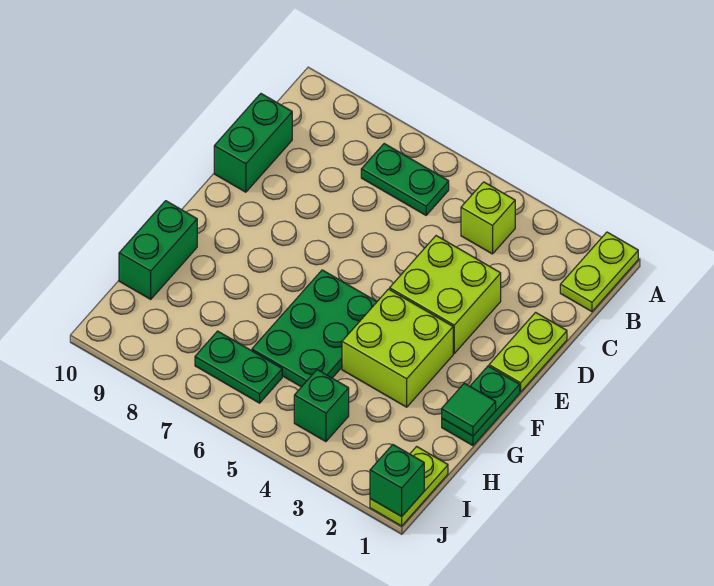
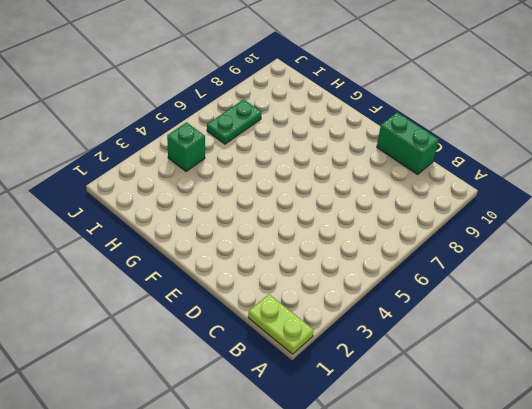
none -> lime brick B4 level 1
none -> green plate B6:B7 level 1
none -> lime plate D1:E1 level 1

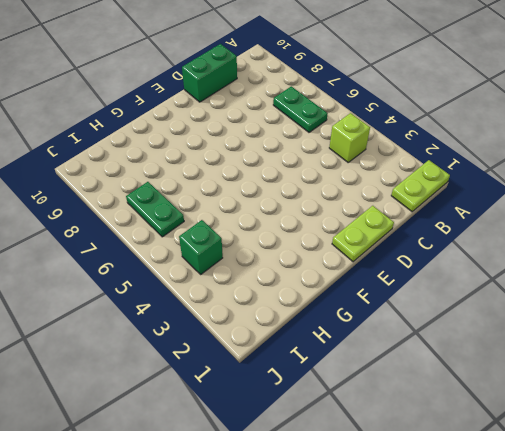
none -> lime brick D3:E4 level 1
none -> green plate F1:G1 level 1
none -> lime brick F3:G4 level 1

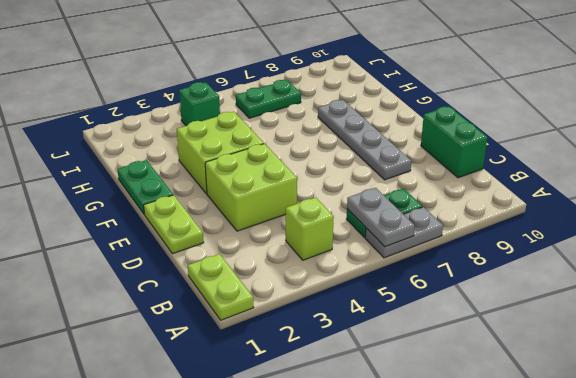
grey plate A6:A7 level 1 -> none
grey plate A6:B6 level 2 -> none
grey plate D8:G8 level 1 -> none
none -> green plate F5:H6 level 1
none -> green brick G10:H10 level 1
none -> lime plate I1:J1 level 1

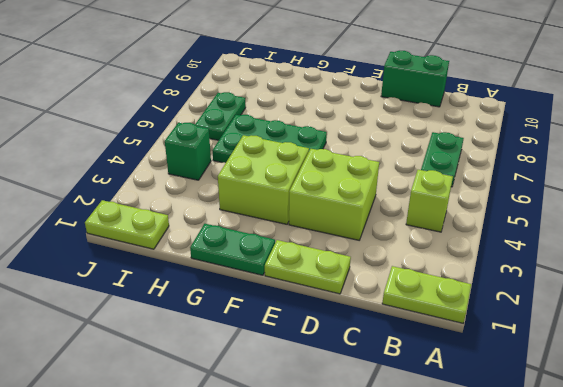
none -> green brick G10:H10 level 1
none -> green tile G1 level 2
none -> green brick J1 level 2

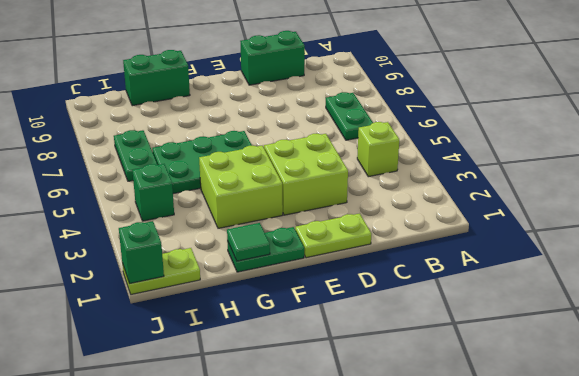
none -> lime plate A1:B1 level 1

